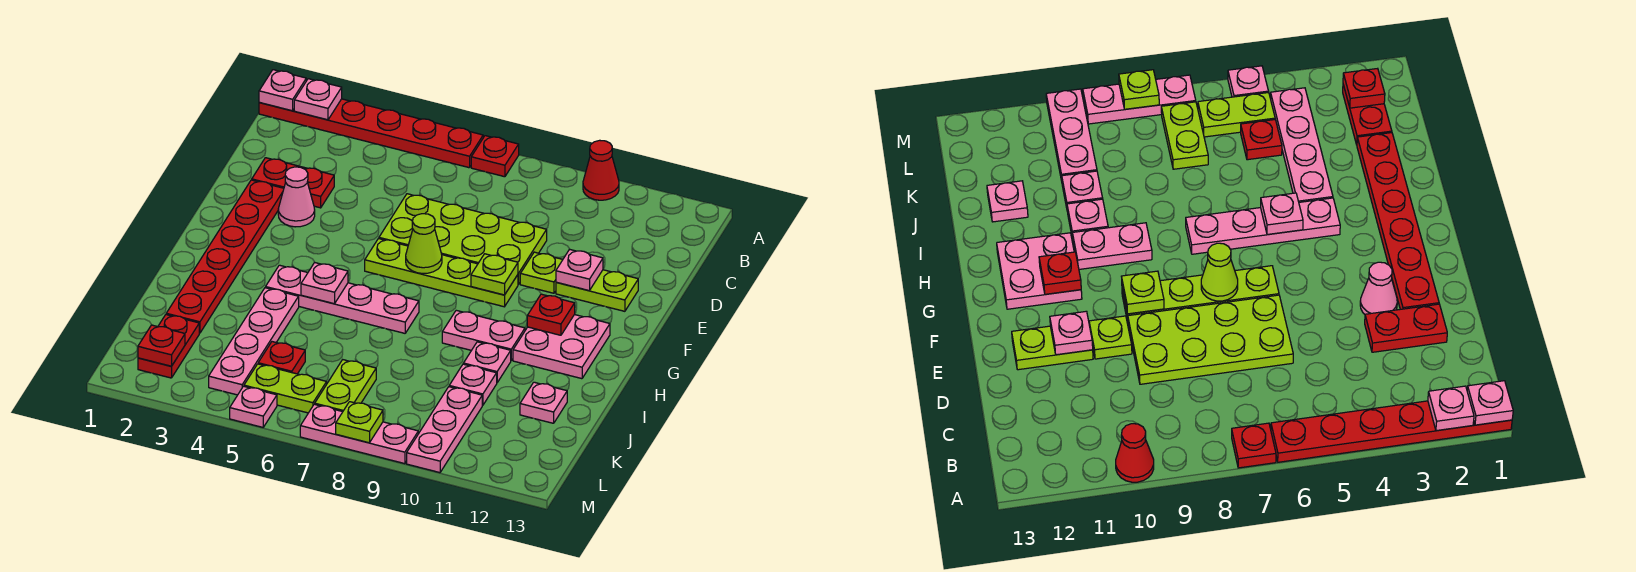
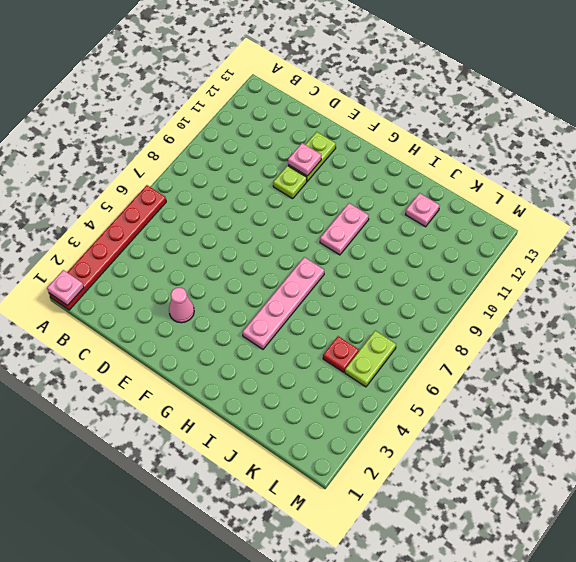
none -> red plate A7 level 1
none -> red cone A10 level 1
none -> red plate D2:D3 level 1
none -> lime plate D6:E9 level 1

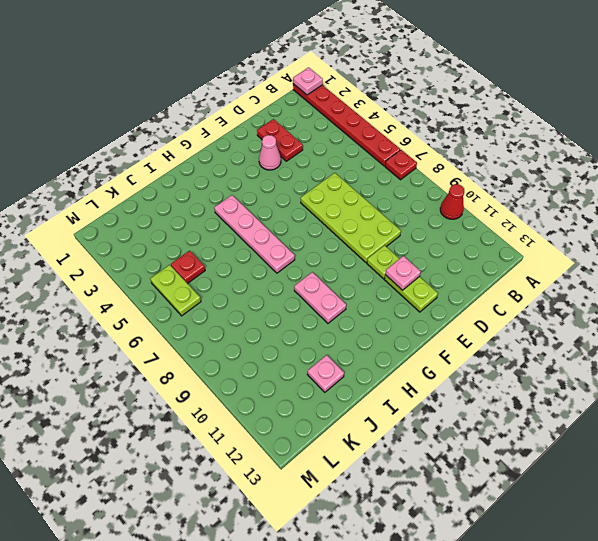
none -> red plate E2:J2 level 1
none -> lime plate F6:F9 level 1
none -> pink plate G11:H12 level 1
none -> pink plate I4:L4 level 1

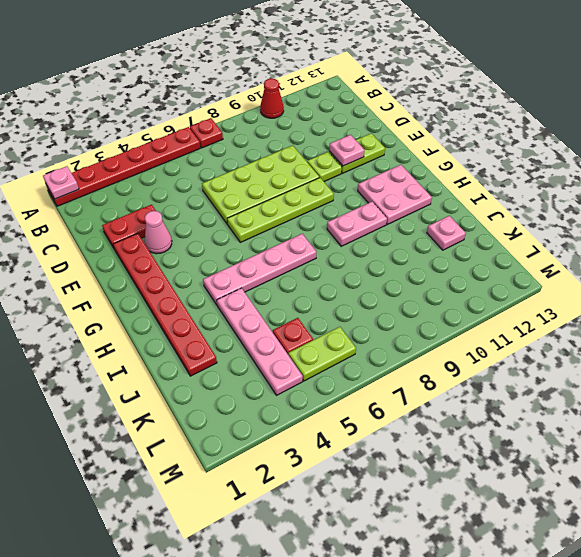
none -> pink plate I10 level 1
none -> pink plate J10 level 1
none -> red plate K2:L2 level 1
none -> lime plate K7:L7 level 1

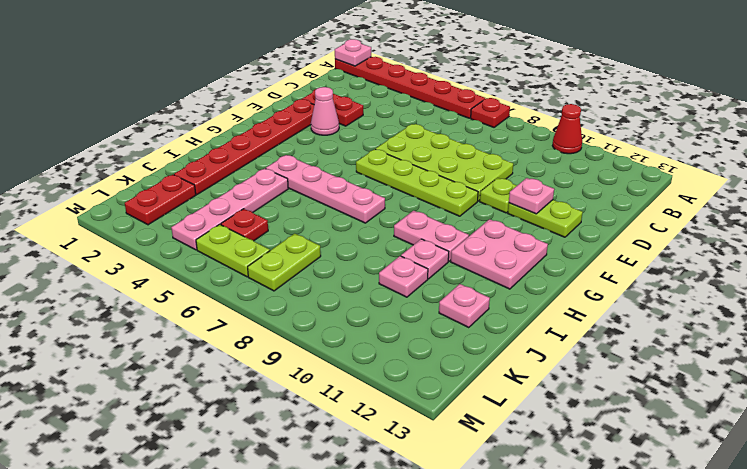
none -> pink plate K10:M10 level 1
none -> pink plate M5 level 1
none -> pink plate M7:M9 level 1
none -> pink plate A2 level 2

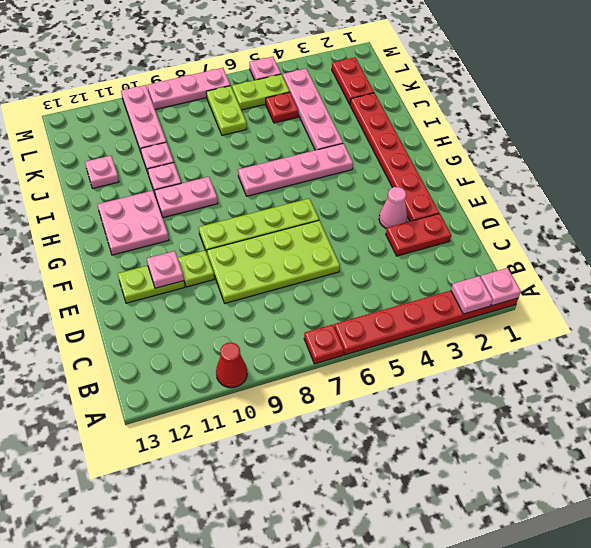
none -> lime cone F7 level 2
none -> lime plate F9 level 2
none -> red plate G11 level 2
none -> pink plate H5 level 2

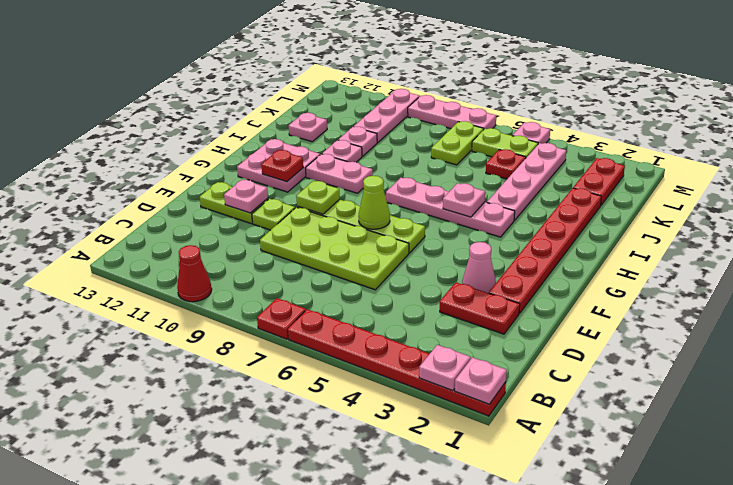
none -> red plate L2 level 2
none -> lime plate M8 level 2

